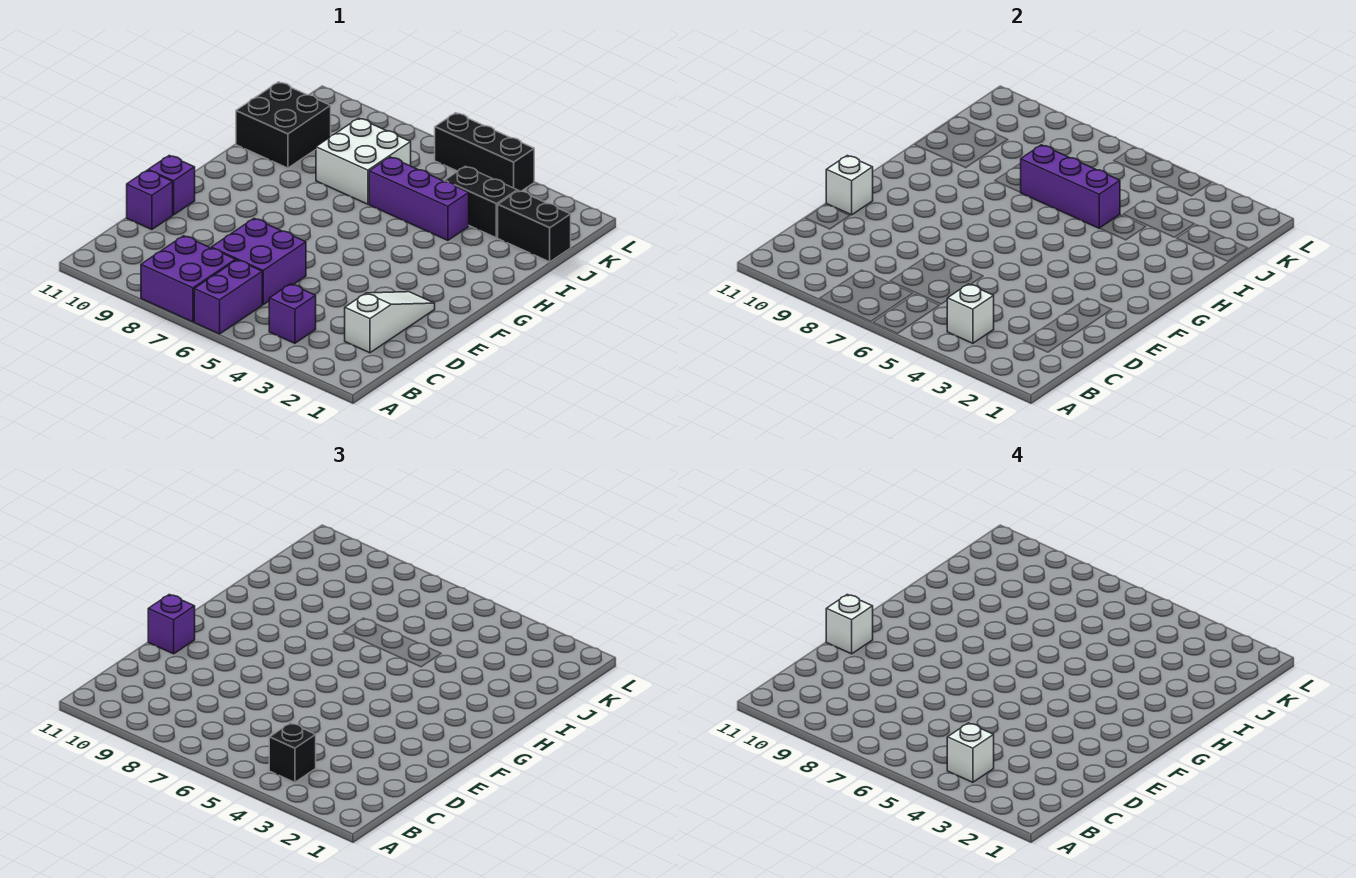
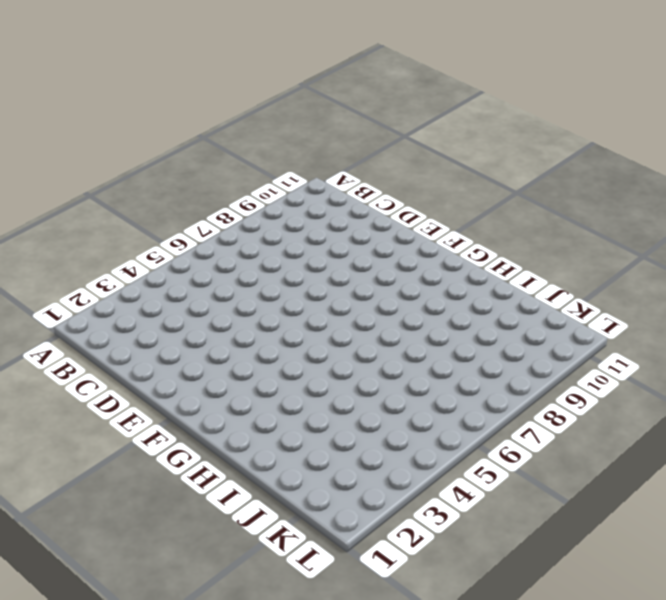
none -> purple brick A6:B6 level 1
none -> purple brick A7:B8 level 1
none -> purple brick B4 level 1

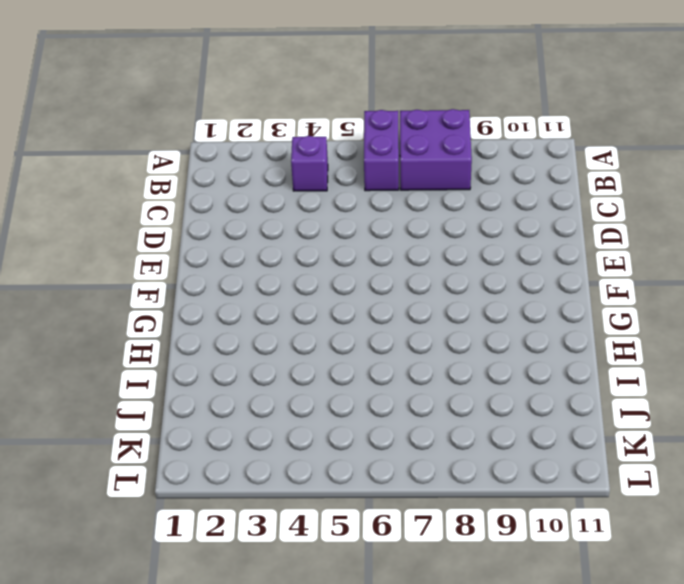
none -> white slope C2:E2 level 1 top C
none -> purple brick C6:D7 level 1
none -> purple brick D11 level 1

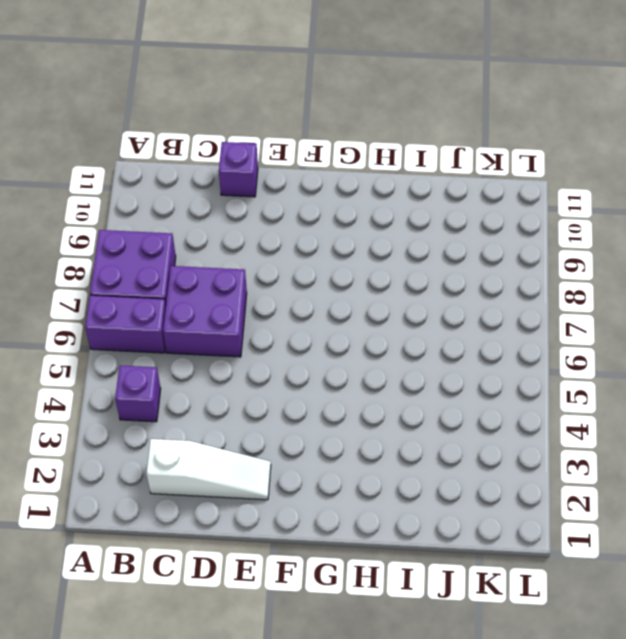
none -> purple brick E11 level 1
none -> purple brick I4:I6 level 1
none -> white brick I7:J8 level 1

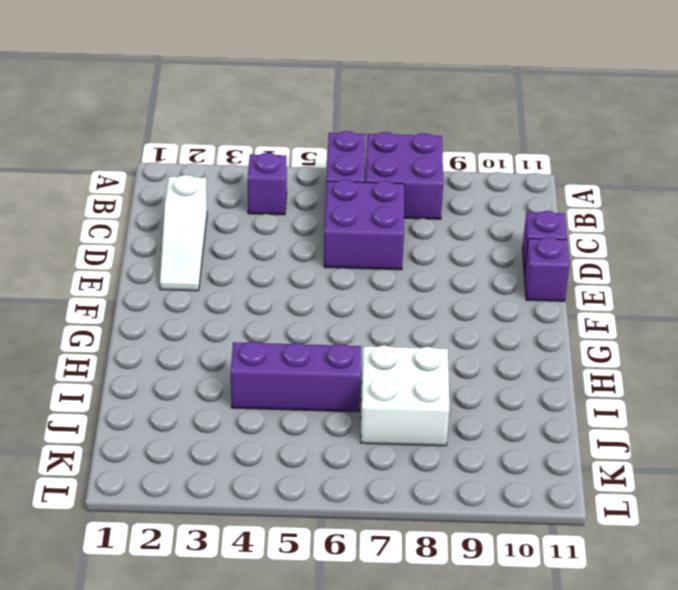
none -> black brick I10:J11 level 1
none -> black brick J1:J2 level 1
none -> black brick J3:J4 level 1

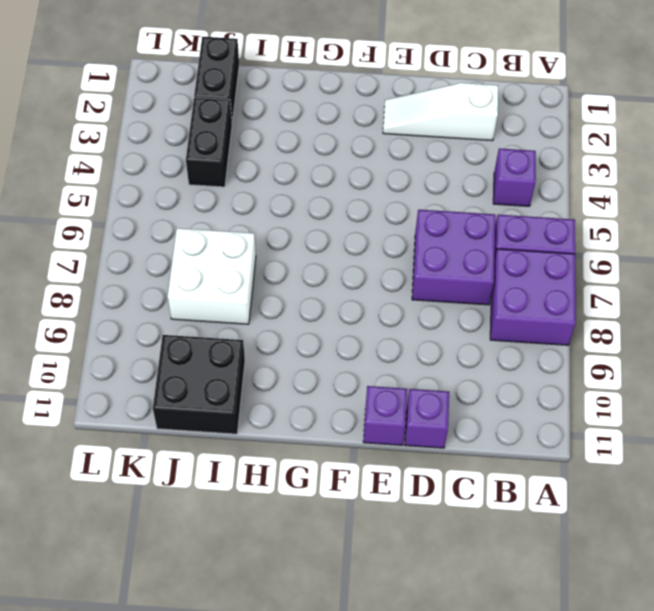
none -> purple brick I4:I6 level 1
none -> black brick L4:L6 level 1
none -> white brick B4 level 2

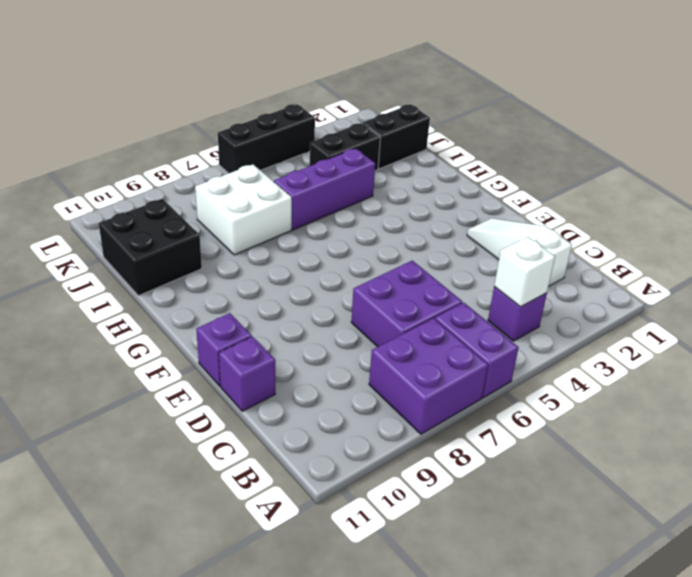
none -> white brick E11 level 2
none -> purple brick I5:I7 level 2
none -> black brick B4 level 3

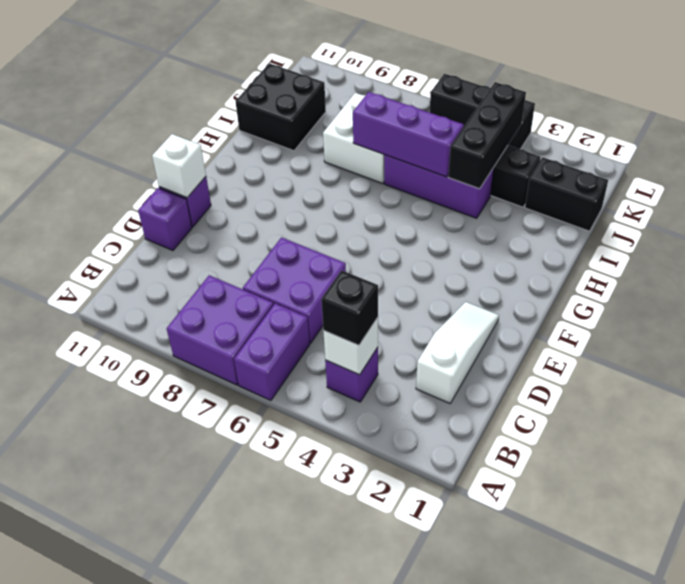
black brick I4:K4 level 2 -> none
none -> purple brick E11 level 3
none -> white brick B4 level 4
none -> white brick E11 level 4

